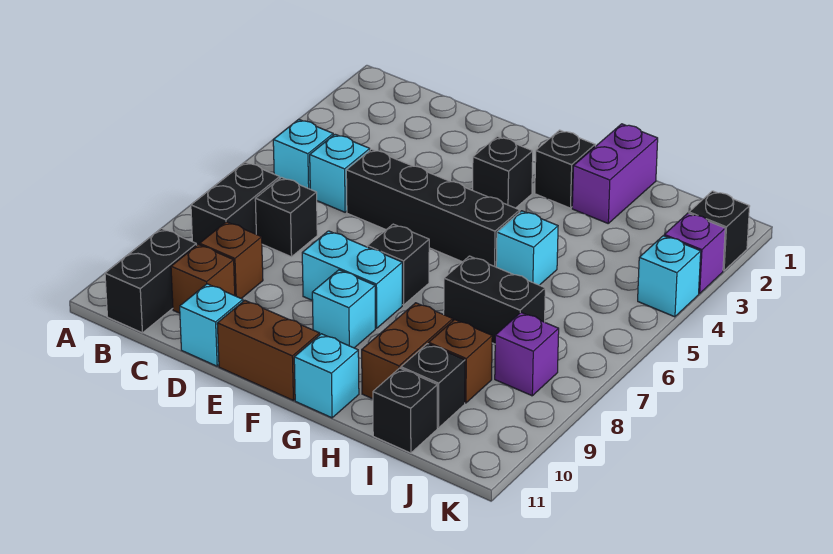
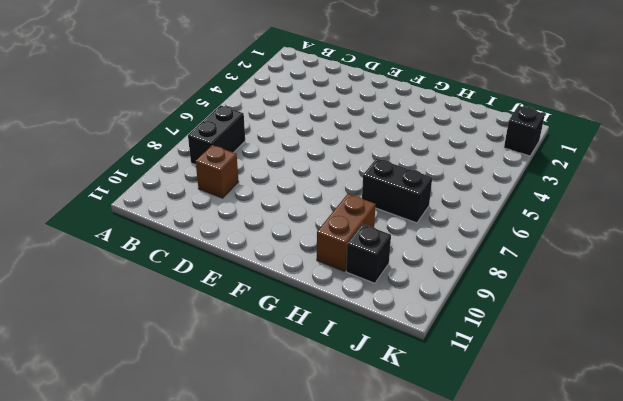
none -> cyan brick B5 level 1
none -> black brick B10:B11 level 1
none -> cyan brick C5 level 1

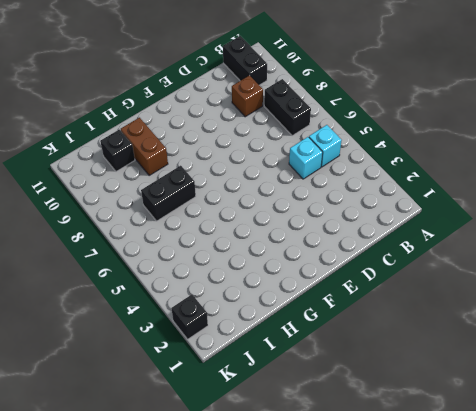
none -> black brick C7 level 1
none -> brown brick C10 level 1
none -> black brick D5:G5 level 1

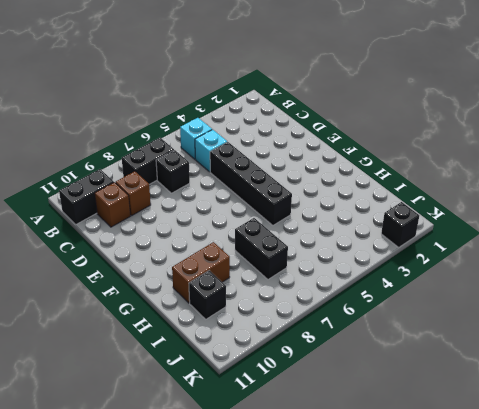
none -> cyan brick D11 level 1
none -> cyan brick E8:F8 level 1
none -> brown brick E11:F11 level 1

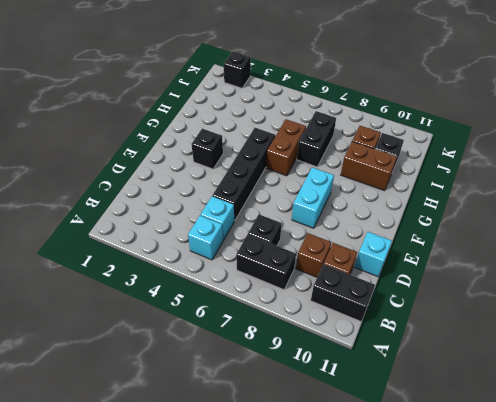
brown brick G6:H6 level 1 -> brown brick E11:F11 level 1
none -> black brick F7 level 1
none -> cyan brick F9 level 1
none -> black brick G2 level 1

